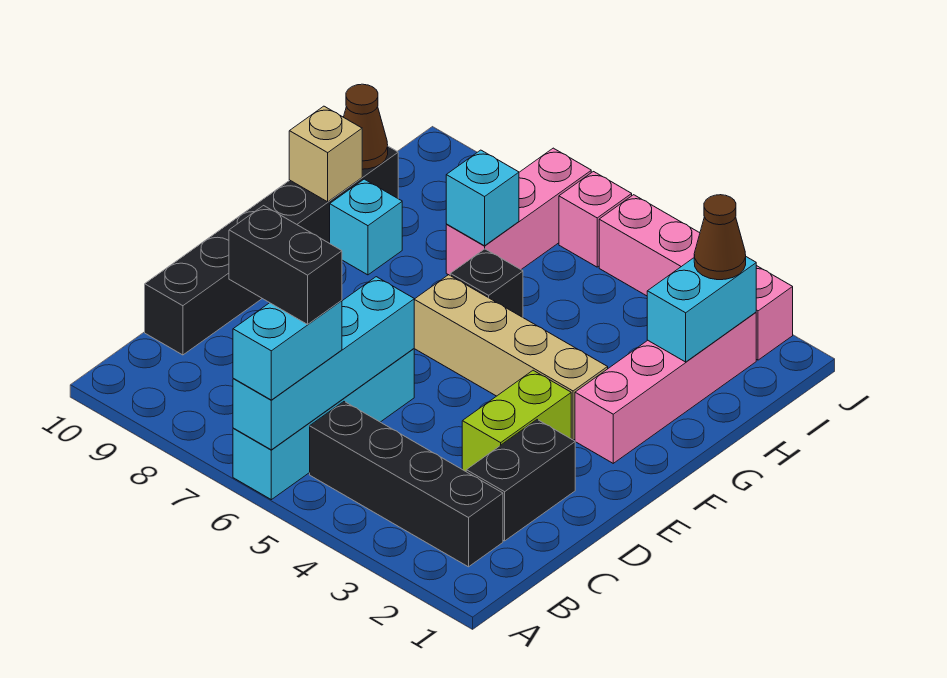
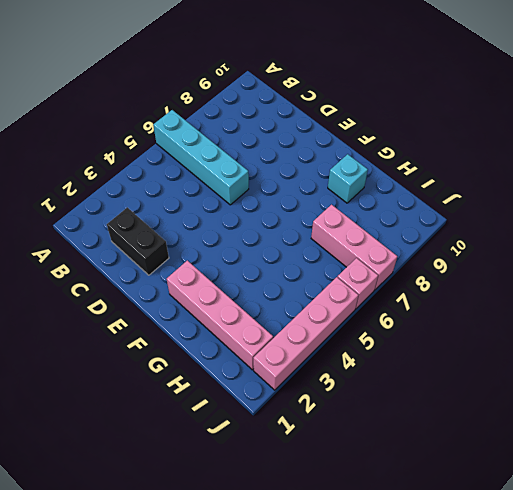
none -> black brick B2:B5 level 1
none -> black brick C10:H10 level 1
none -> lime brick D3:E3 level 1

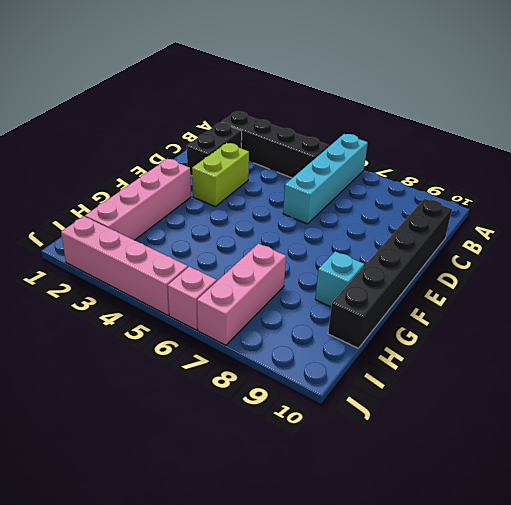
none -> tan brick F3:F6 level 1
none -> black brick G6 level 1
none -> cyan brick A6:D6 level 2

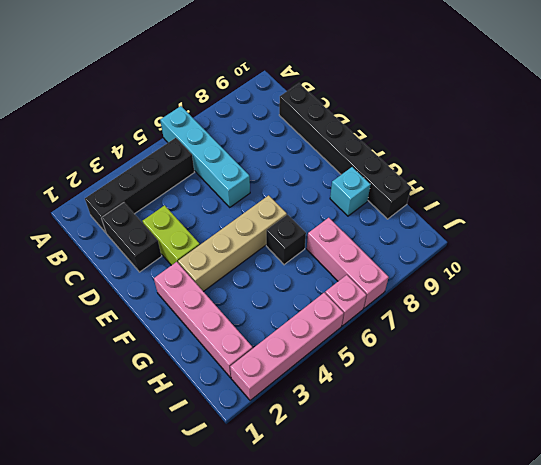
none -> cyan brick A6:D6 level 2
none -> tan brick G10 level 2
none -> cyan brick H2:I2 level 2

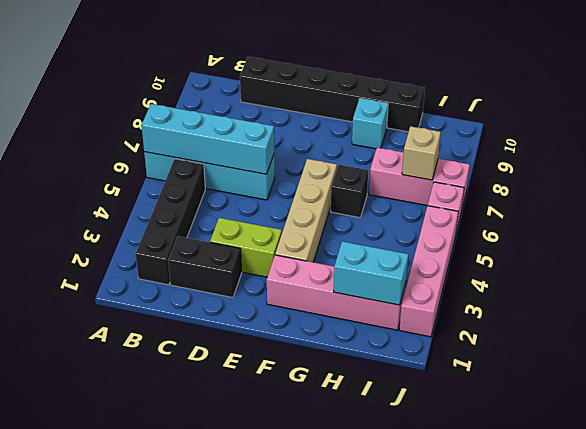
tan brick I7 level 2 -> tan brick G10 level 2
none -> cyan brick H7 level 2
none -> brown cone H10 level 2
none -> cyan brick A6:B6 level 3

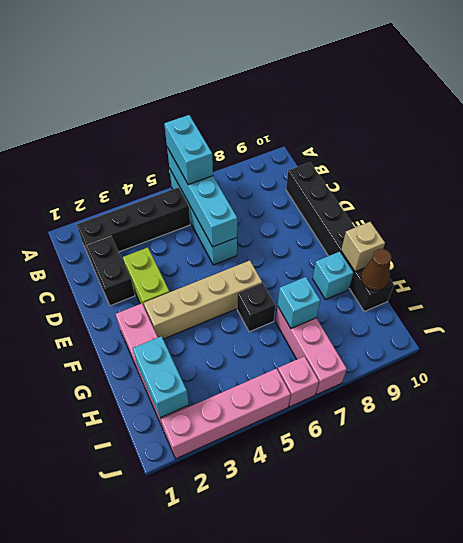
none -> brown cone I2 level 3
none -> black brick B6:B7 level 4

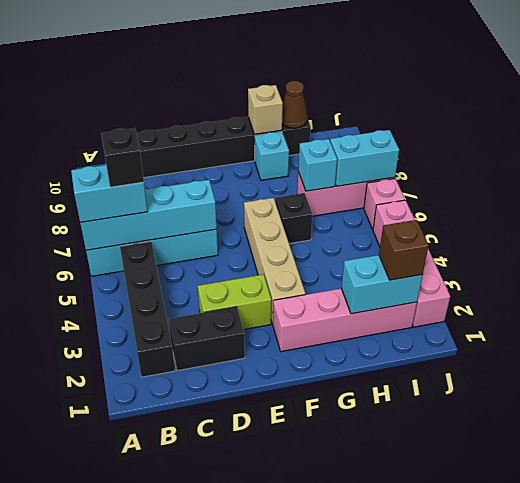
black brick B6 level 4 -> black brick B6:B7 level 4
brown brick I2 level 3 -> brown cone I2 level 3
cyan brick I7:J7 level 2 -> none

